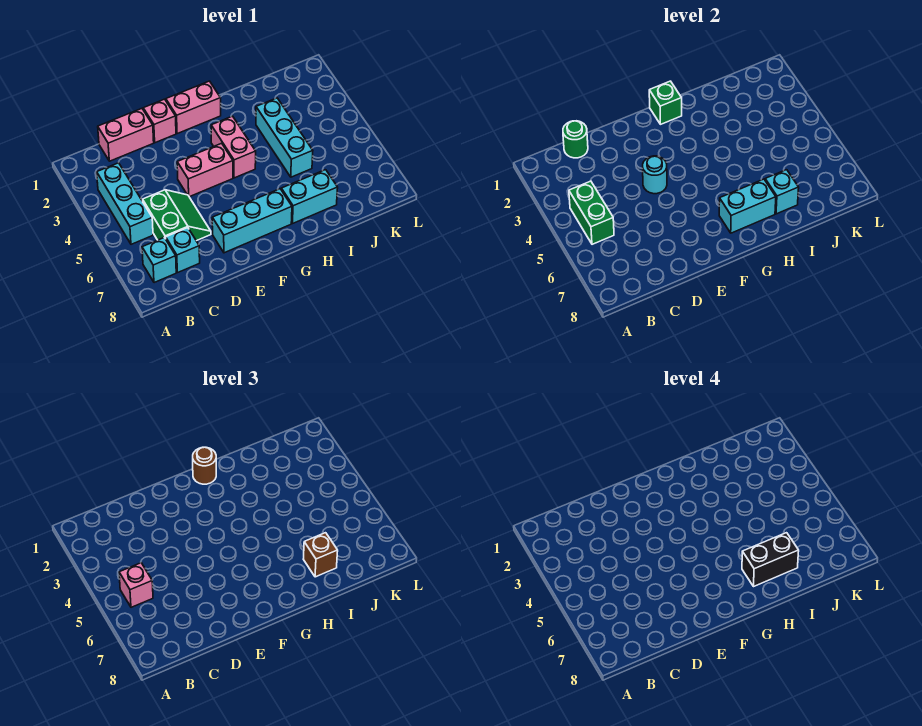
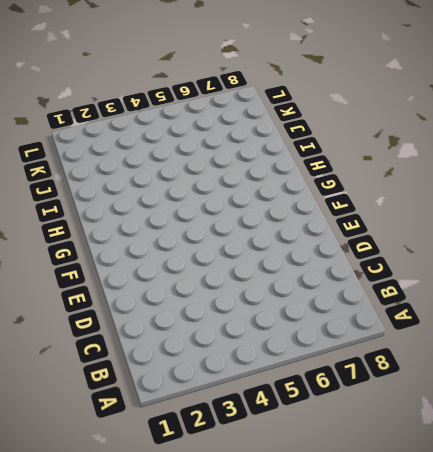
none -> cyan brick B3:B5 level 1
none -> cyan brick B7 level 1
none -> pink brick C1:D1 level 1

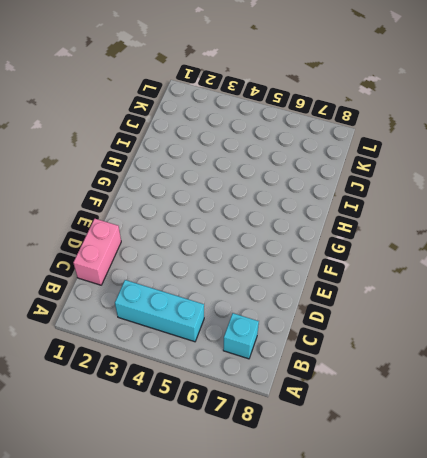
none -> green slope C5:D6 level 1 top C
none -> cyan brick C7 level 1
none -> pink brick E1 level 1

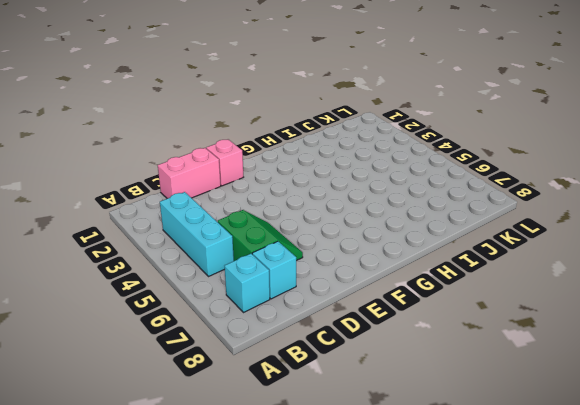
none -> pink brick E4:F4 level 1
none -> cyan brick E7:G7 level 1
none -> pink brick F1:G1 level 1

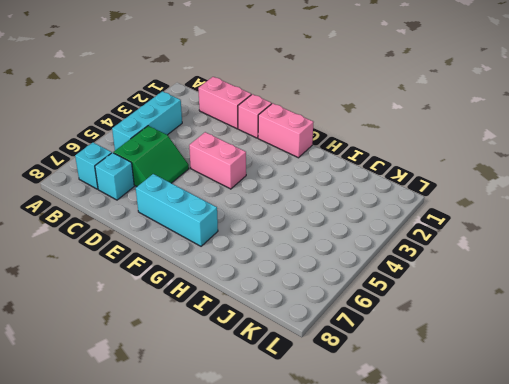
none -> pink brick G3:G4 level 1
none -> cyan brick H7:I7 level 1
none -> cyan brick I3:I5 level 1

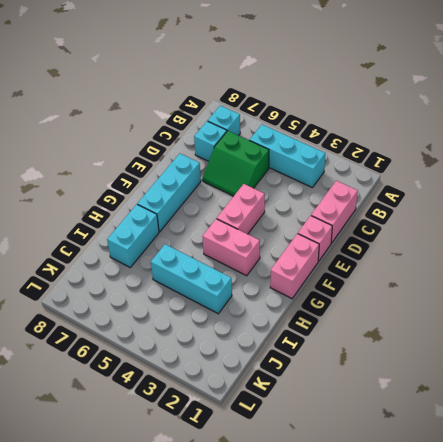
none -> green brick B4:B5 level 2
none -> green round brick C1 level 2
none -> cyan round brick E4 level 2

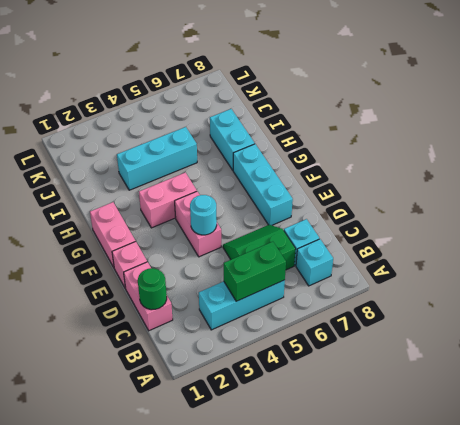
none -> green brick G1 level 2
none -> cyan brick G7:H7 level 2
none -> cyan brick I7 level 2

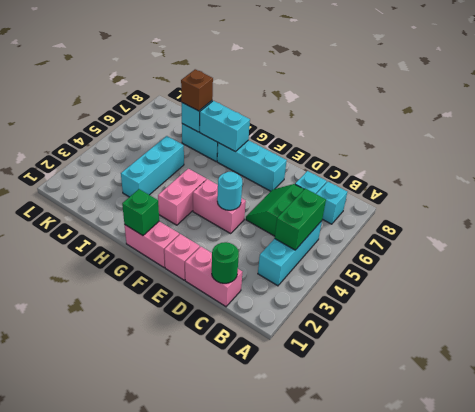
none -> pink brick B5 level 3
none -> brown round brick G1 level 3
none -> black brick H7:I7 level 4

